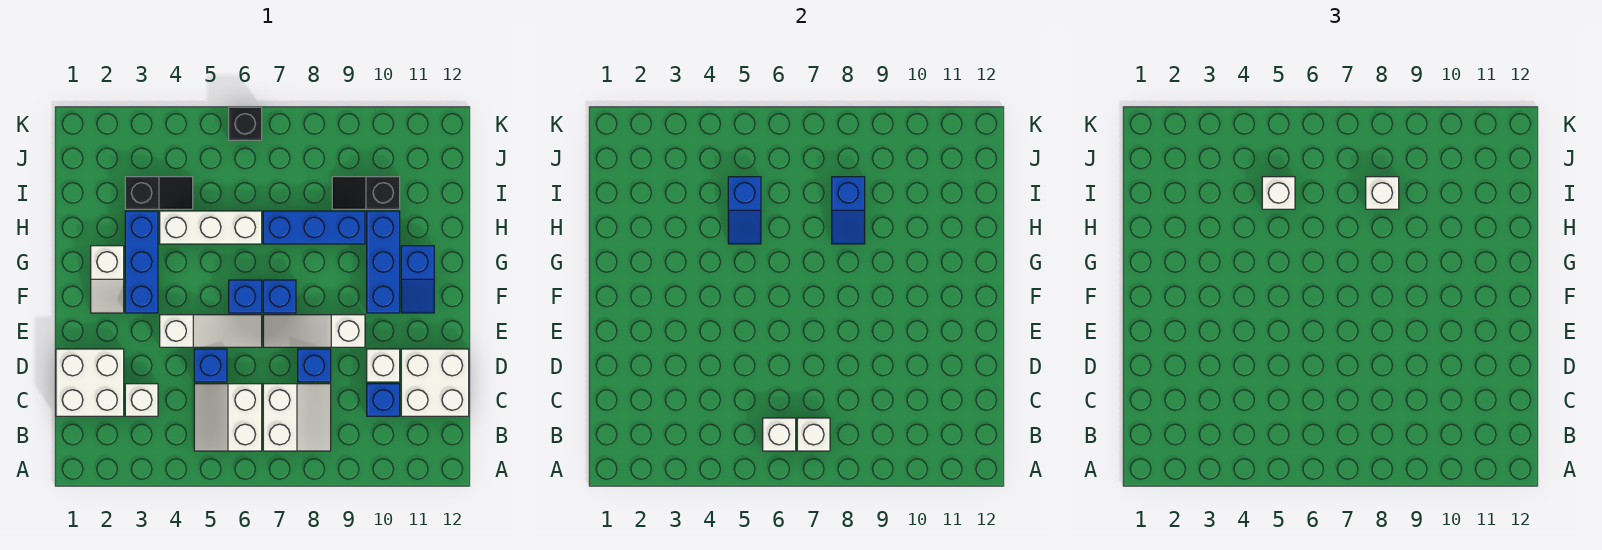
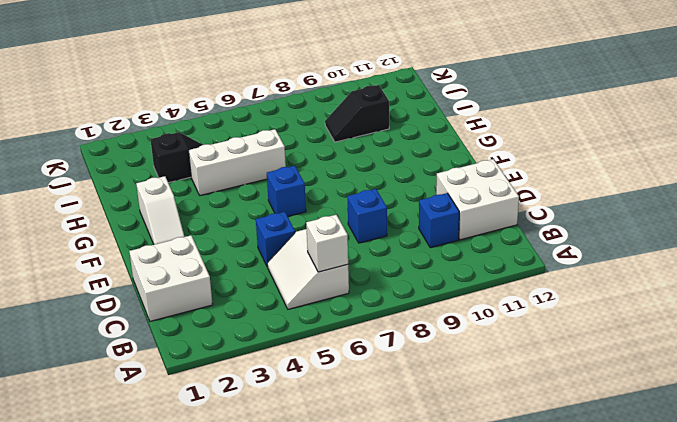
none -> white slope B7:C8 level 1 top 7
none -> white brick C3 level 1
none -> white brick D10 level 1

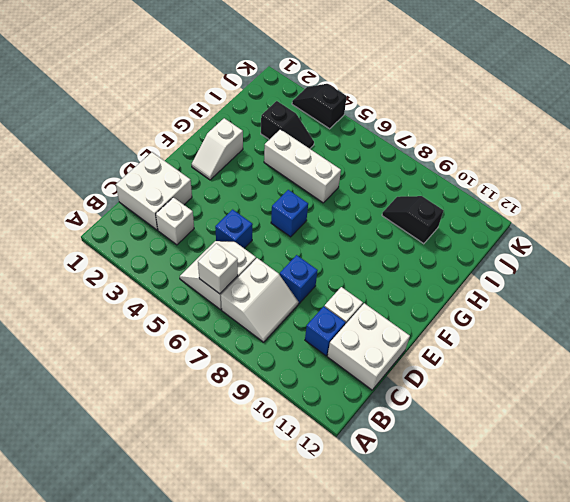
black slope K3:K4 level 1 top 4 -> none
none -> white slope E4:E6 level 1 top 4
none -> white slope E7:E9 level 1 top 9
none -> blue brick F3:H3 level 1

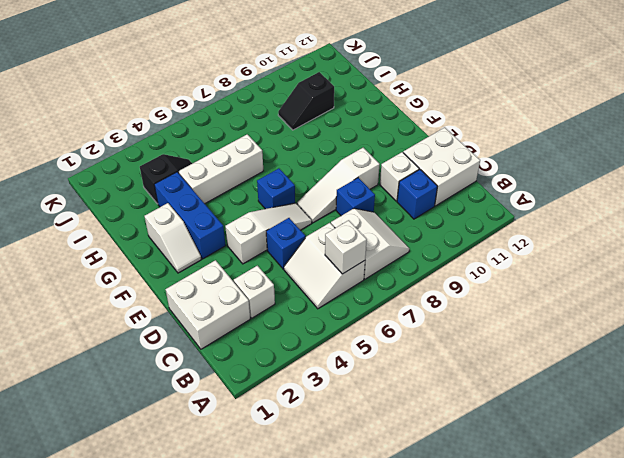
none -> blue brick F7 level 1
none -> blue brick F10:H10 level 1
none -> blue slope F11:G11 level 1 top G

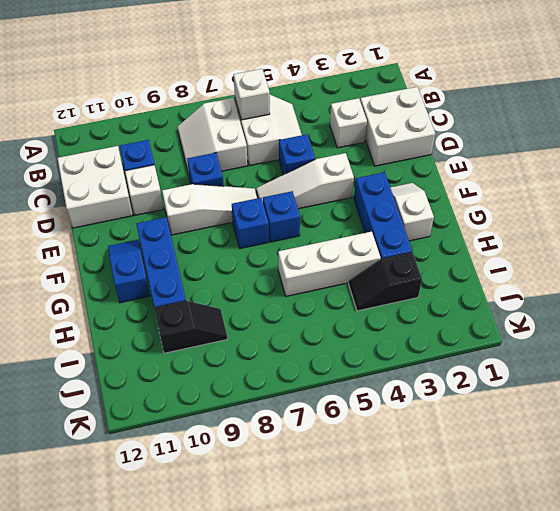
none -> blue brick H7:H9 level 1
none -> black brick K6 level 1
none -> white brick B7 level 2

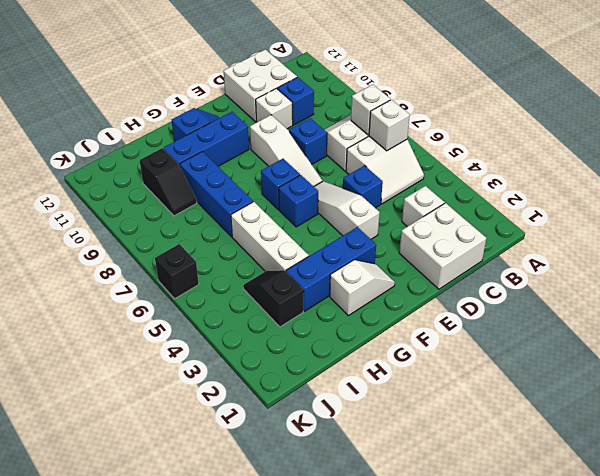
none -> blue slope H5:I5 level 2 top I
none -> blue slope H8:I8 level 2 top I
none -> white brick I5 level 3

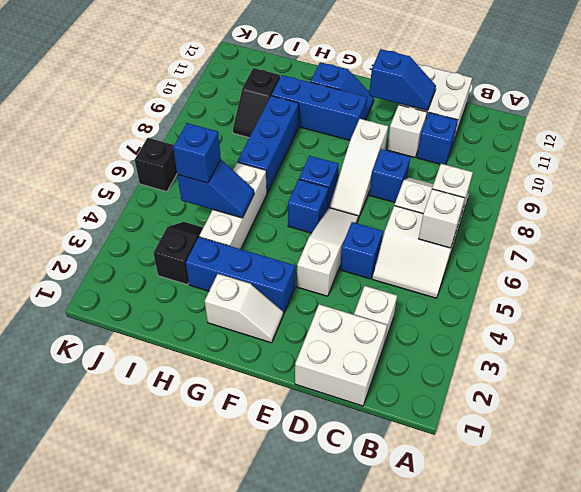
blue slope D11:E11 level 2 top E -> blue slope H8:I8 level 2 top I
blue brick I5 level 3 -> white brick I5 level 3
none -> white brick I8 level 3

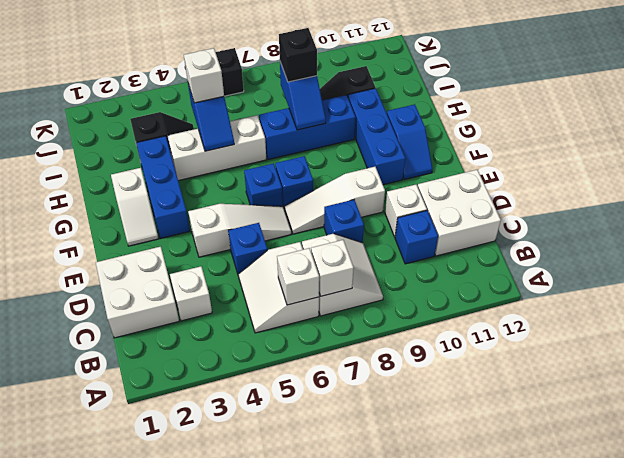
black brick I8 level 3 -> white brick I8 level 3

